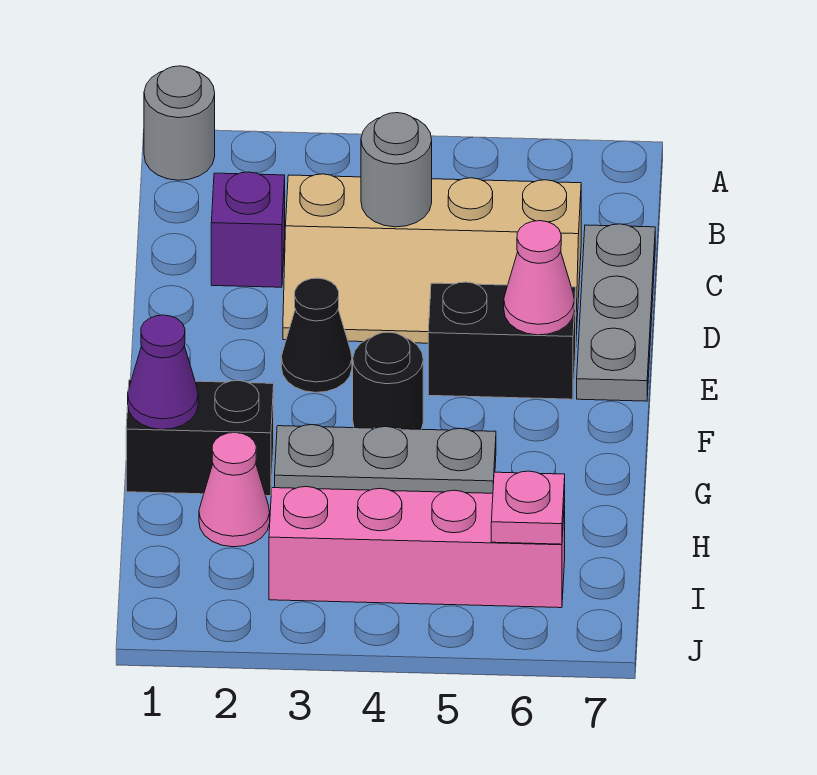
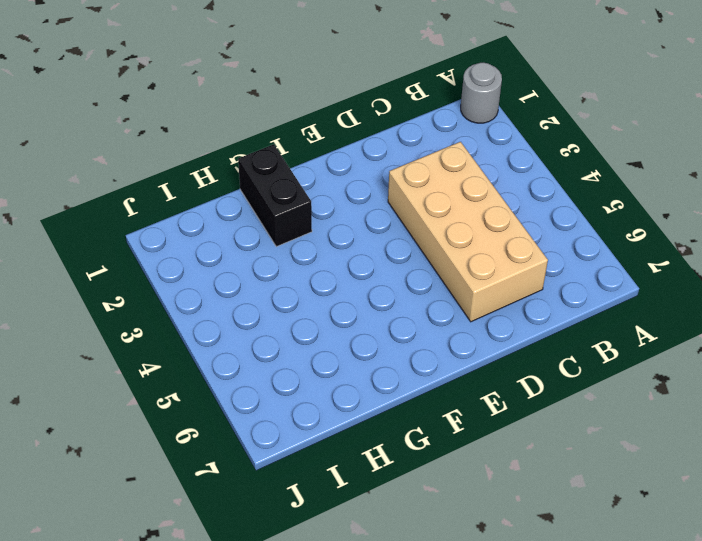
tan brick C3:D6 level 1 -> tan slope C3:D6 level 1 top C
none -> purple brick C2 level 1
none -> grey plate C7:E7 level 1
none -> black cone E3 level 1

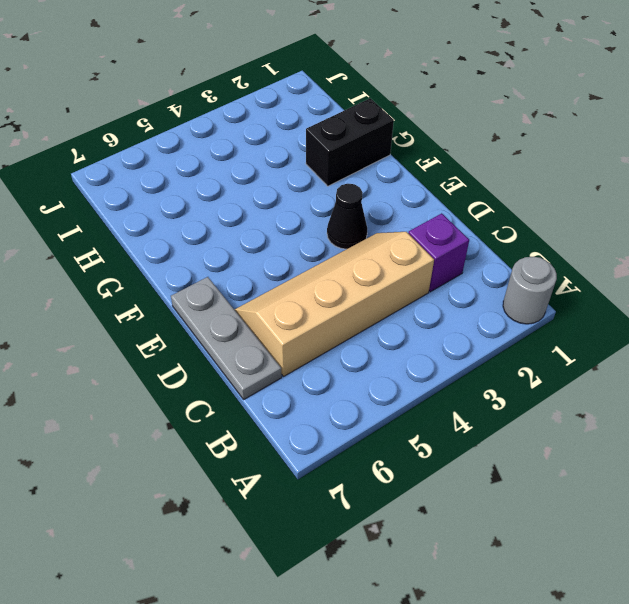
none -> black brick E5:E6 level 1
none -> black round brick F4 level 1
none -> grey plate G3:G5 level 1

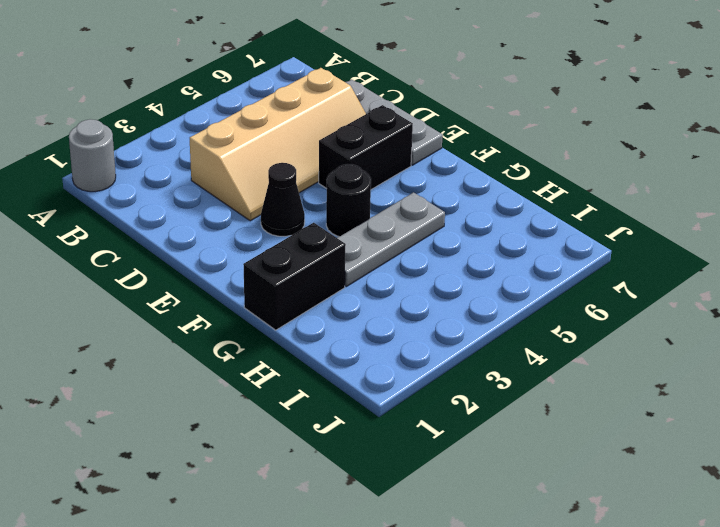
none -> purple brick C2 level 1
none -> pink cone H2 level 1
none -> pink brick I3:I6 level 1

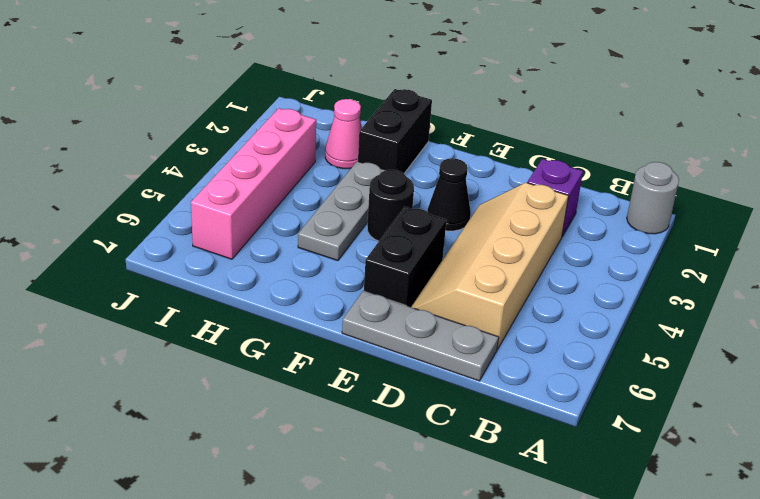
none -> grey round brick C4 level 2
none -> pink cone E6 level 2
none -> purple cone G1 level 2

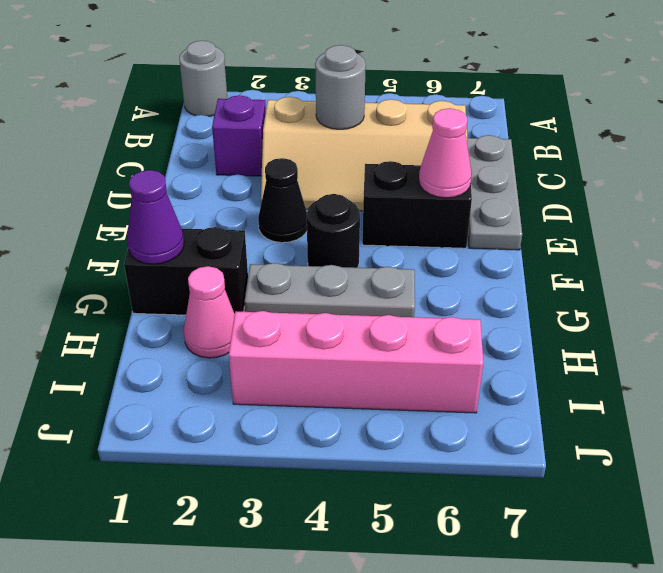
none -> pink plate I6 level 2

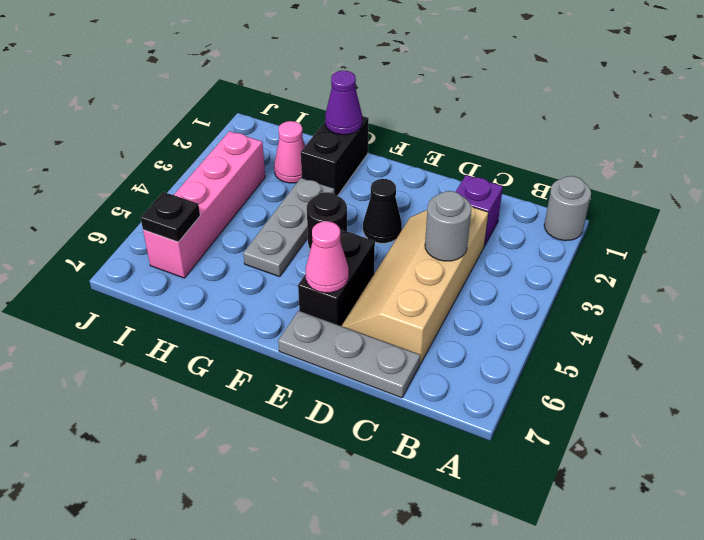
black plate I6 level 2 -> pink plate I6 level 2

